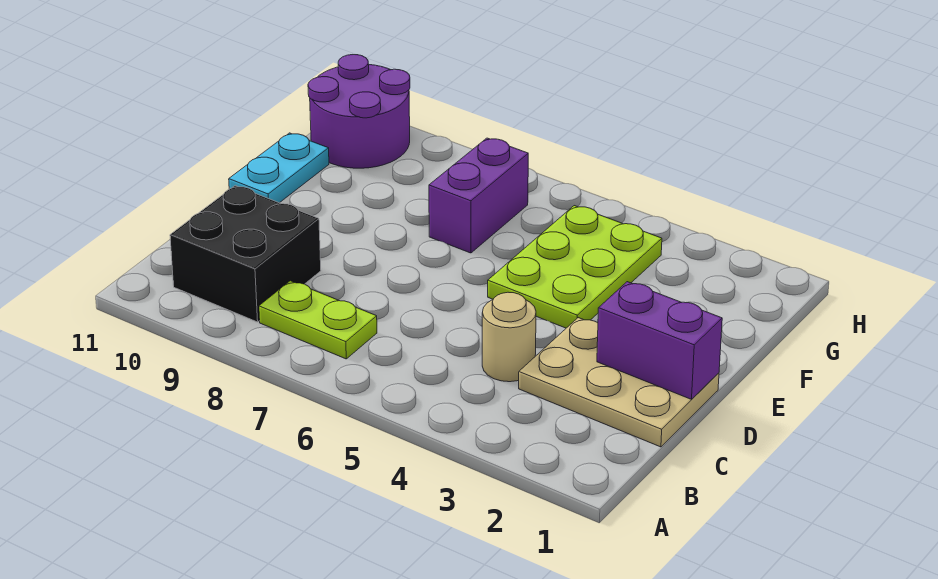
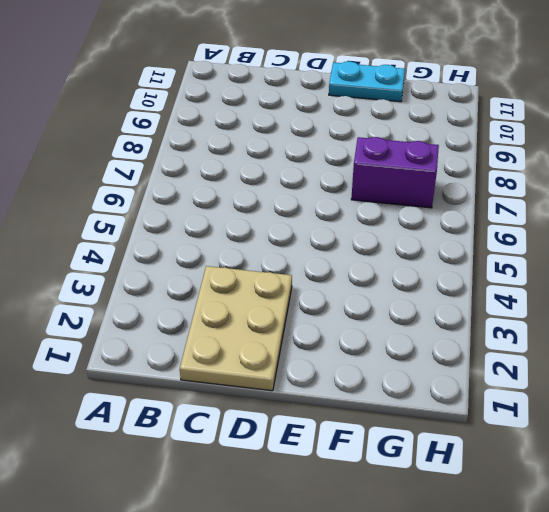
none -> lime plate B7:B8 level 1
none -> black brick B9:C10 level 1

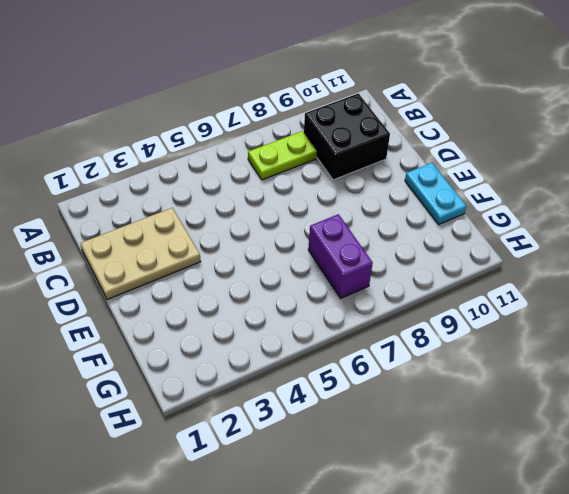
none -> tan round brick C4 level 1
none -> lime plate E4:G5 level 1

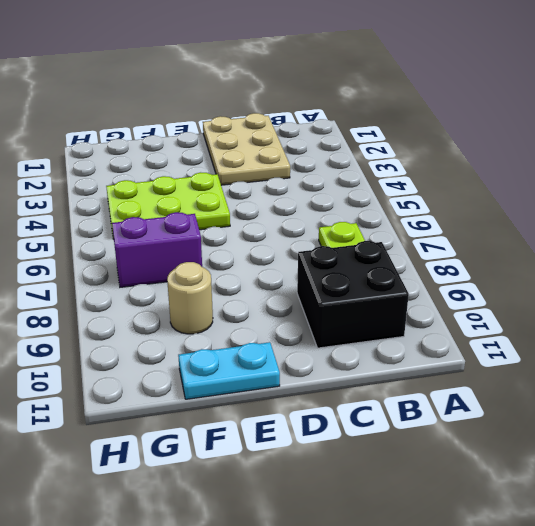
tan round brick F9 level 1 -> tan round brick C4 level 1
none -> purple round brick G10:H11 level 1
none -> purple brick D1:D2 level 2

